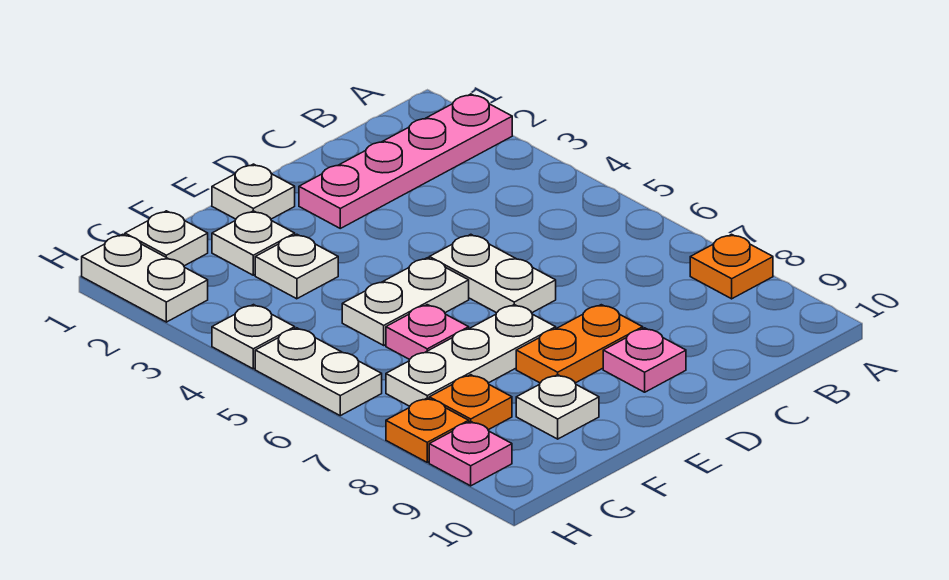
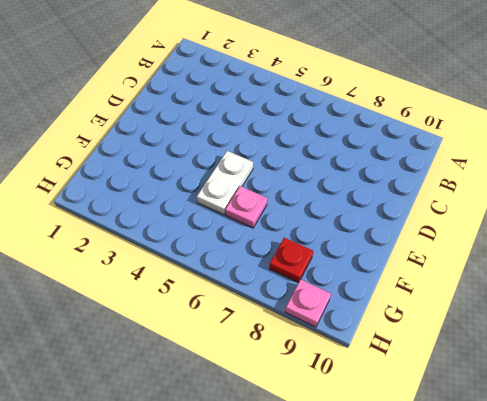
red plate G8 level 1 -> orange plate G8 level 1
none -> pink plate A2:D2 level 1
none -> orange plate A8 level 1
none -> white plate D5:D6 level 1

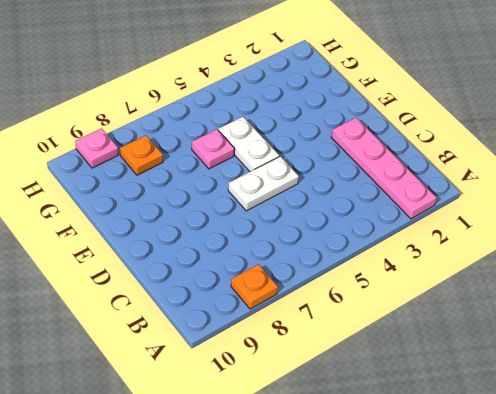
none -> orange plate D8:E8 level 1
none -> pink plate D9 level 1
none -> white plate E1 level 1

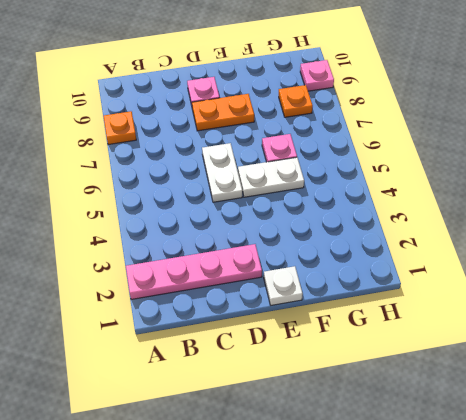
none -> white plate E7:G7 level 1
none -> white plate F2 level 1
none -> white plate F3 level 1

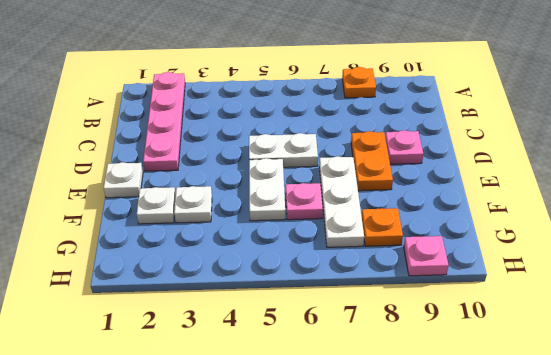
none -> white plate F9 level 1
none -> white plate G1 level 1
none -> white plate H1:H2 level 1

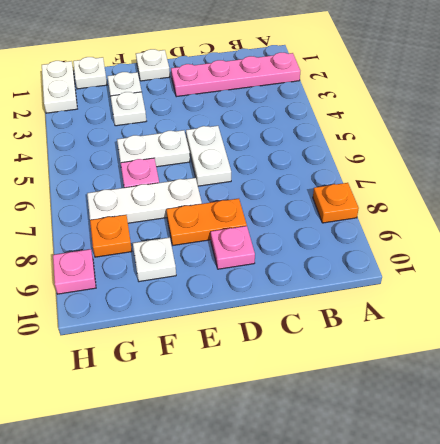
none -> white plate H4 level 1
none -> white plate H5:H6 level 1
none -> orange plate H8 level 1

